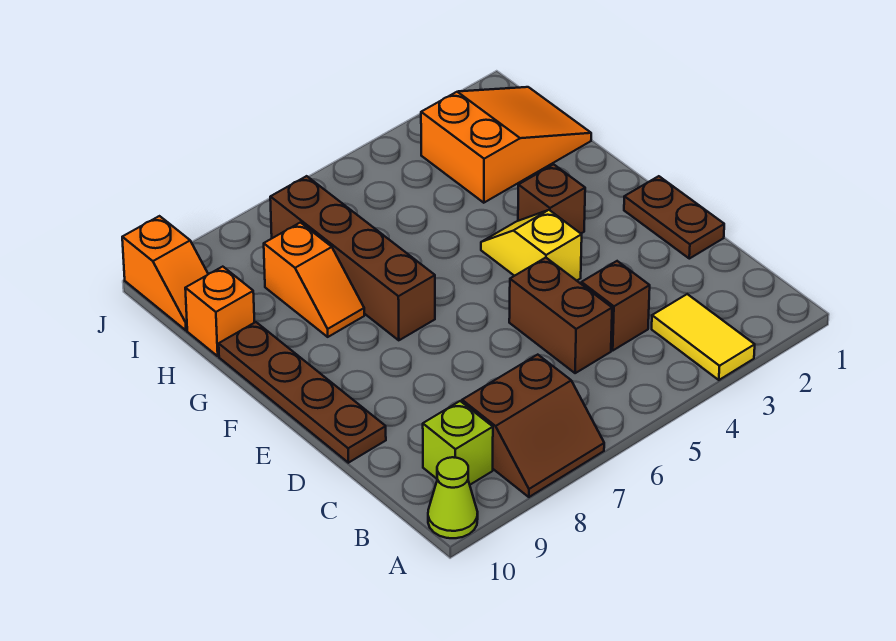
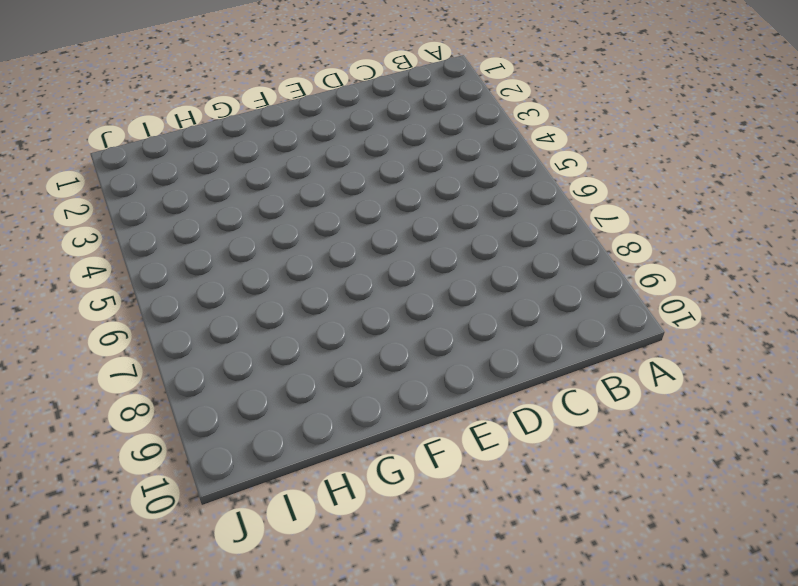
none -> yellow tile A3:B3 level 1
none -> brown slope A7:B8 level 1 top B
none -> lime cone A10 level 1

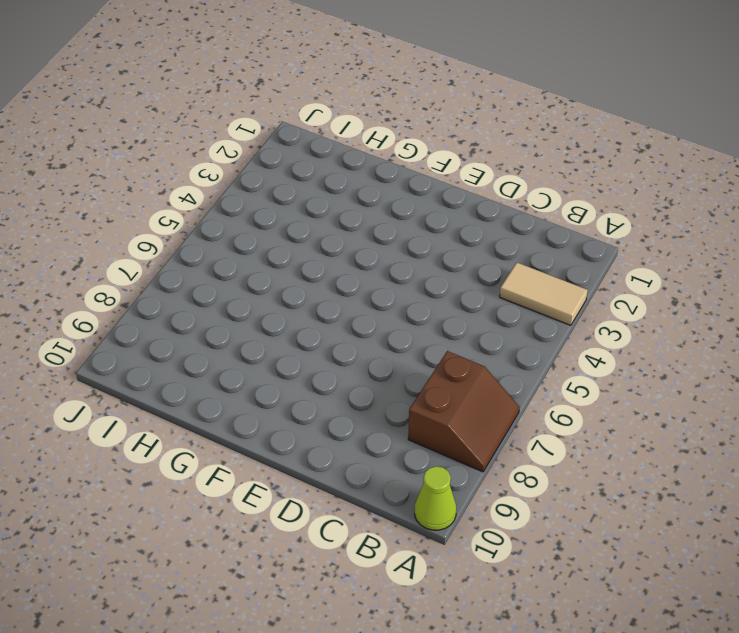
tan tile A3:B3 level 1 -> yellow tile A3:B3 level 1
none -> lime brick B9 level 1
none -> brown brick C4 level 1
none -> brown brick C5:D5 level 1

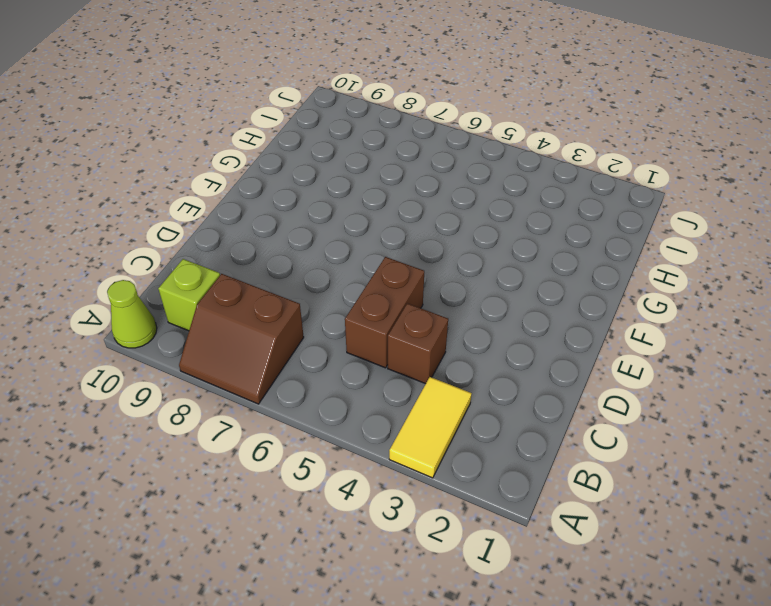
none -> brown plate D1:E1 level 1
none -> brown plate D10:G10 level 1
none -> yellow slope E4:F4 level 1 top E

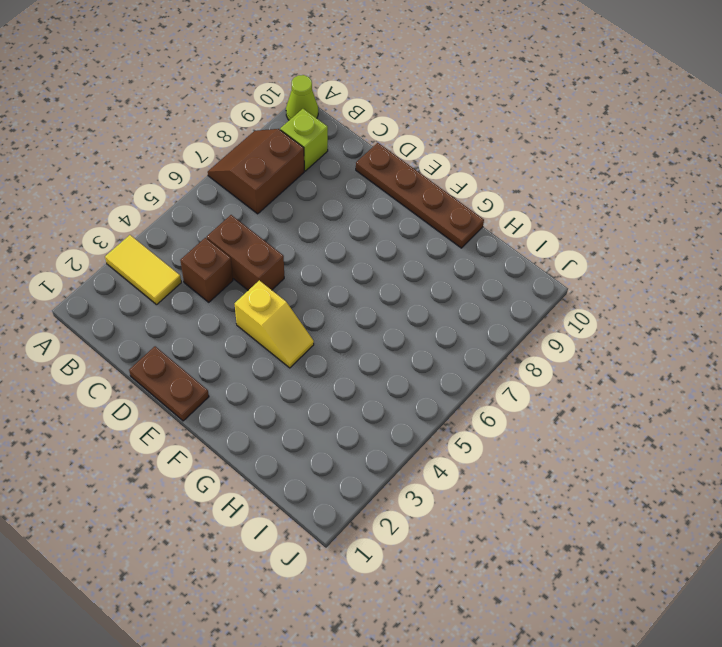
none -> brown brick F3 level 1
none -> brown brick F7:I7 level 1
none -> orange slope G8:H8 level 1 top H

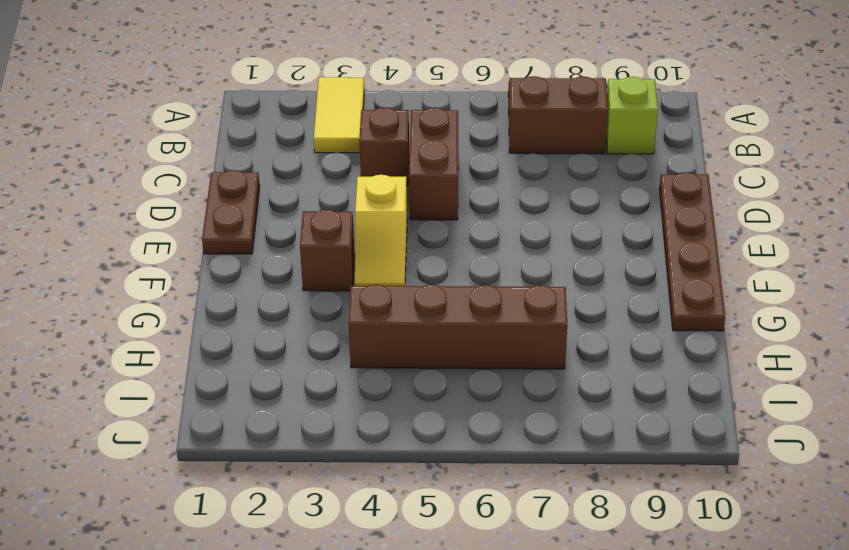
brown brick H4:H7 level 1 -> brown brick F7:I7 level 1
none -> lime cone A10 level 1
none -> orange slope G8:H8 level 1 top H
none -> orange slope H1:I3 level 1 top 3

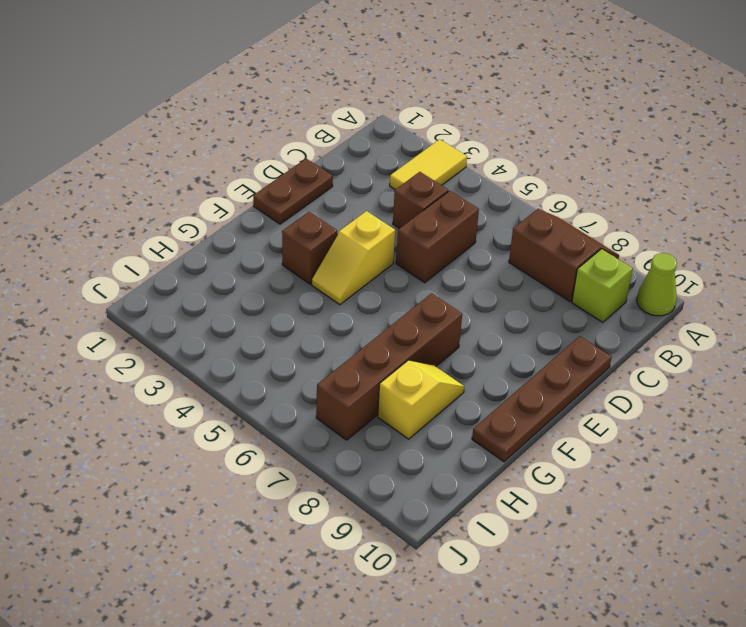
yellow slope G8:H8 level 1 top H -> orange slope G8:H8 level 1 top H
none -> orange slope H1:I3 level 1 top 3
none -> orange brick H10 level 1
none -> orange slope I10:J10 level 1 top J

